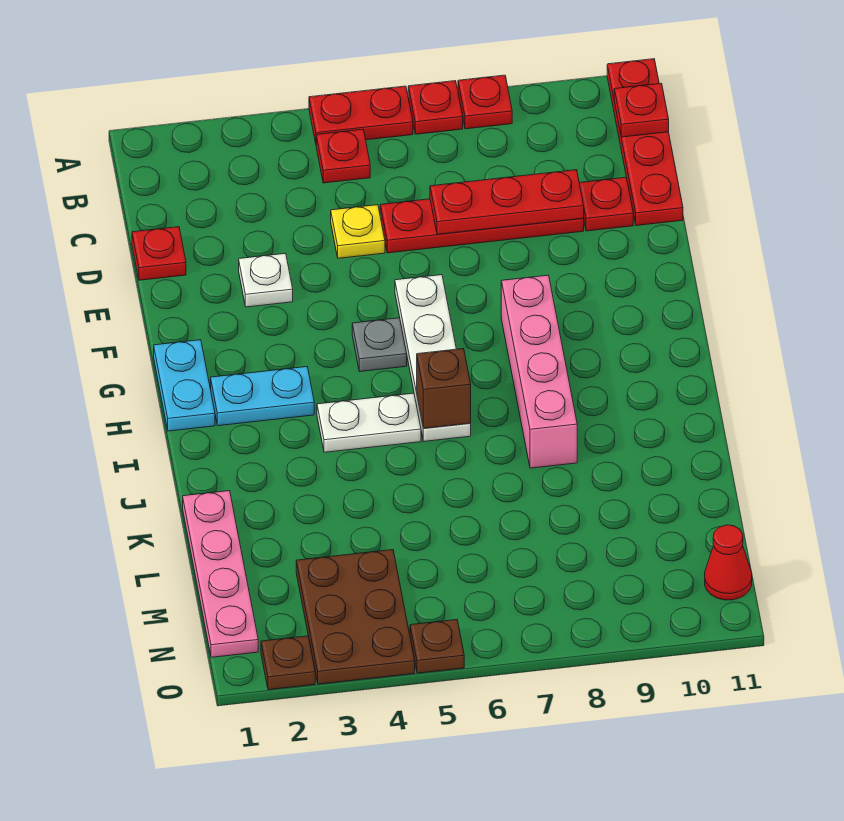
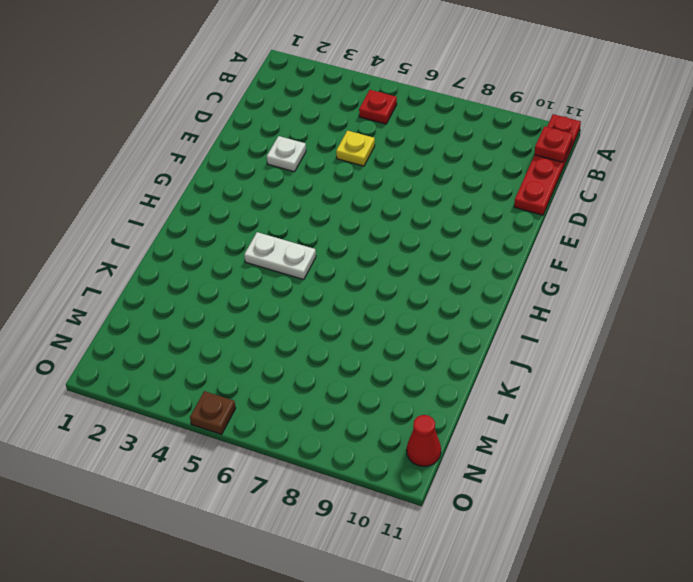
none -> red plate A5:A6 level 1
none -> red plate A7 level 1
none -> red plate A8 level 1

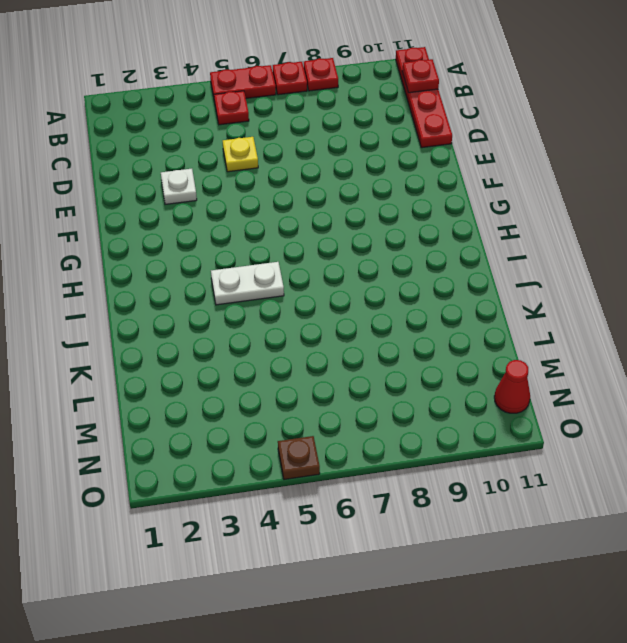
none -> red plate D1 level 1
none -> red plate D6:D9 level 1
none -> red plate D10 level 1

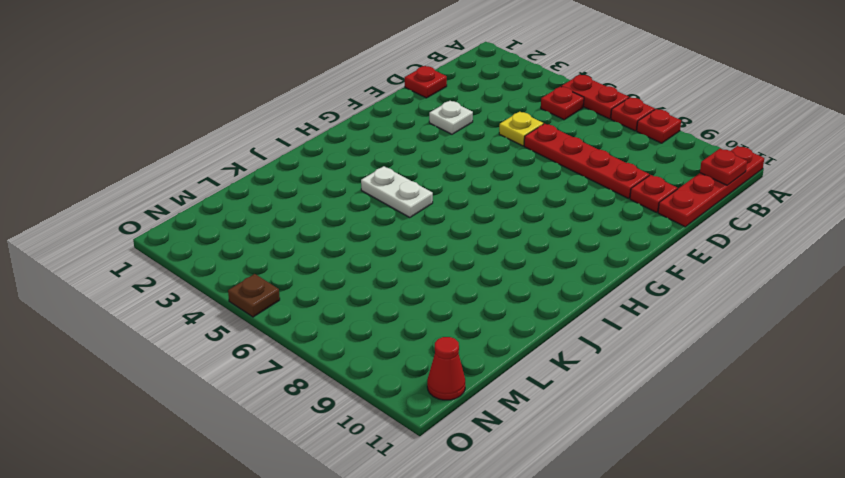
none -> white plate F6:I6 level 1
none -> cyan plate G1:H1 level 1
none -> grey plate G5 level 1

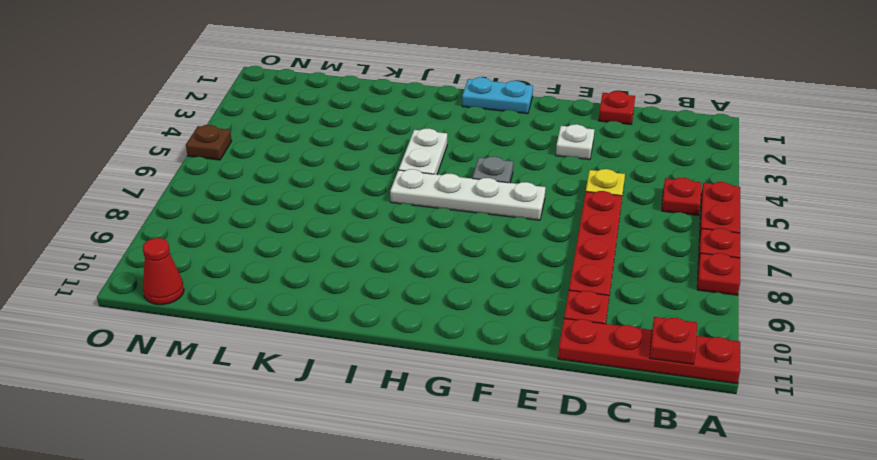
none -> pink brick G8:J8 level 1
none -> cyan plate H2:H3 level 1
none -> pink plate K1:N1 level 1

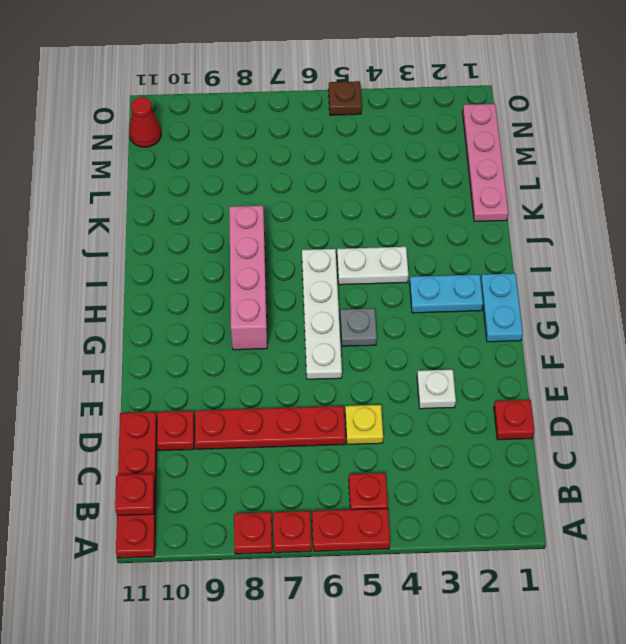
none -> brown plate M3:O4 level 1
none -> brown plate O2 level 1
none -> red plate D7:D9 level 2

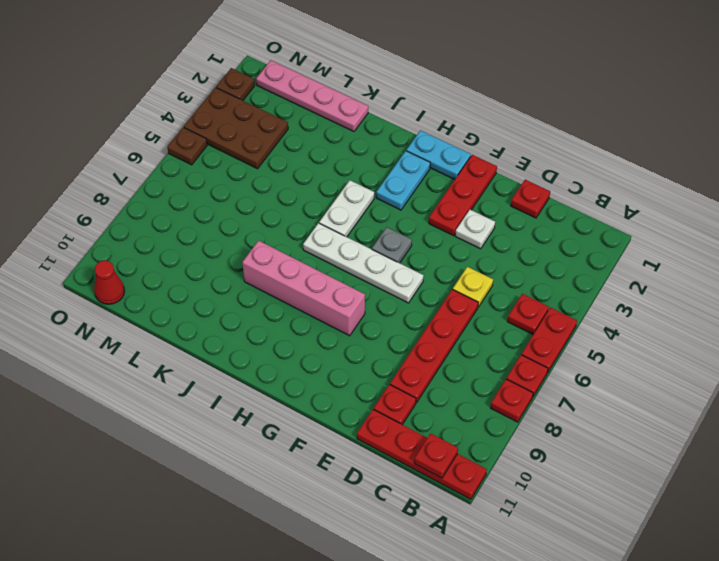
red plate F1:F3 level 1 -> red plate D7:D9 level 2
none -> brown brick I6 level 2

